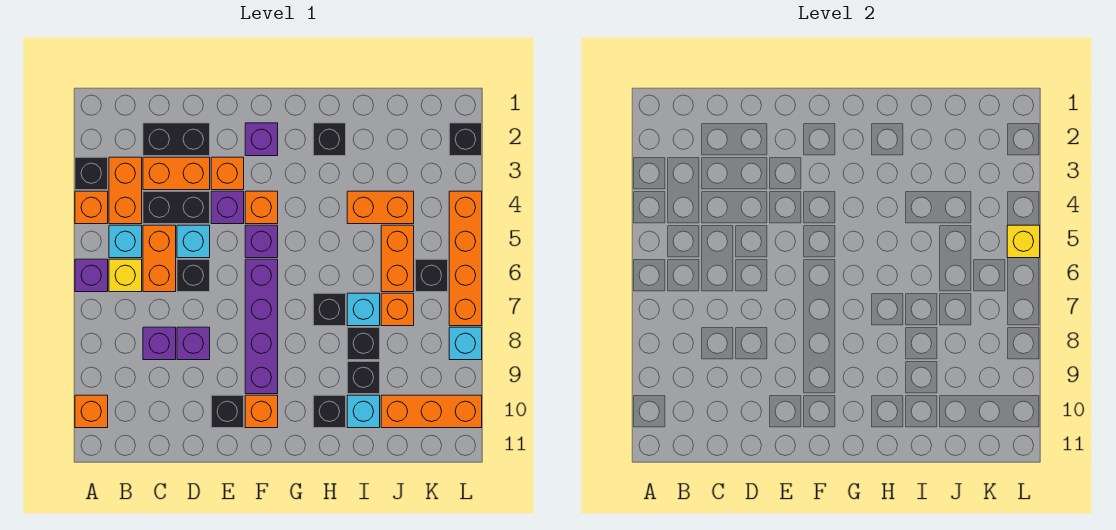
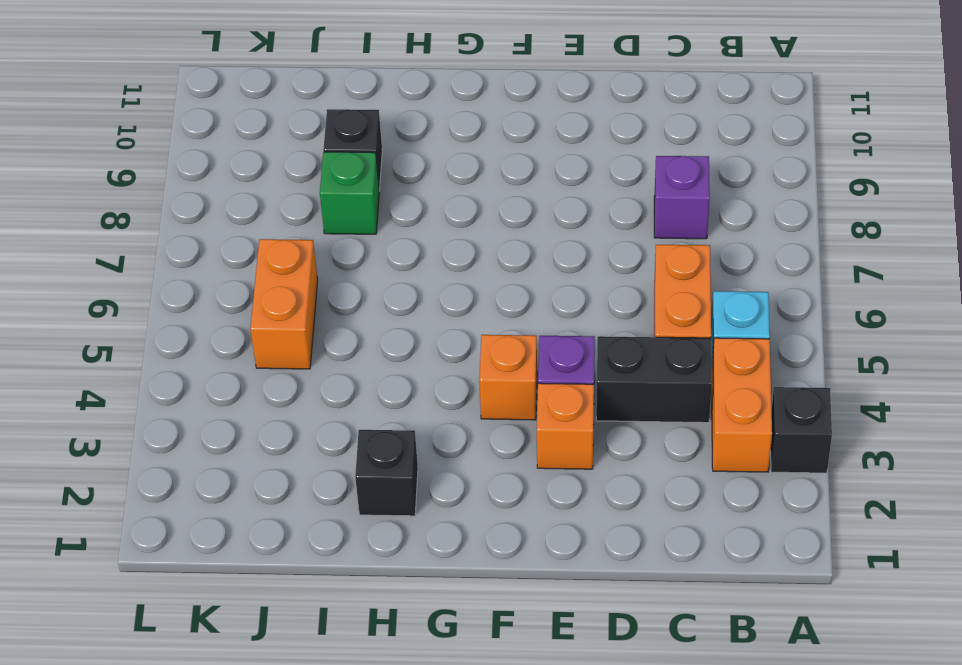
green brick I8 level 1 -> black brick I8 level 1
none -> orange brick A4 level 1
none -> purple brick A6 level 1
none -> orange brick A10 level 1
none -> yellow brick B6 level 1

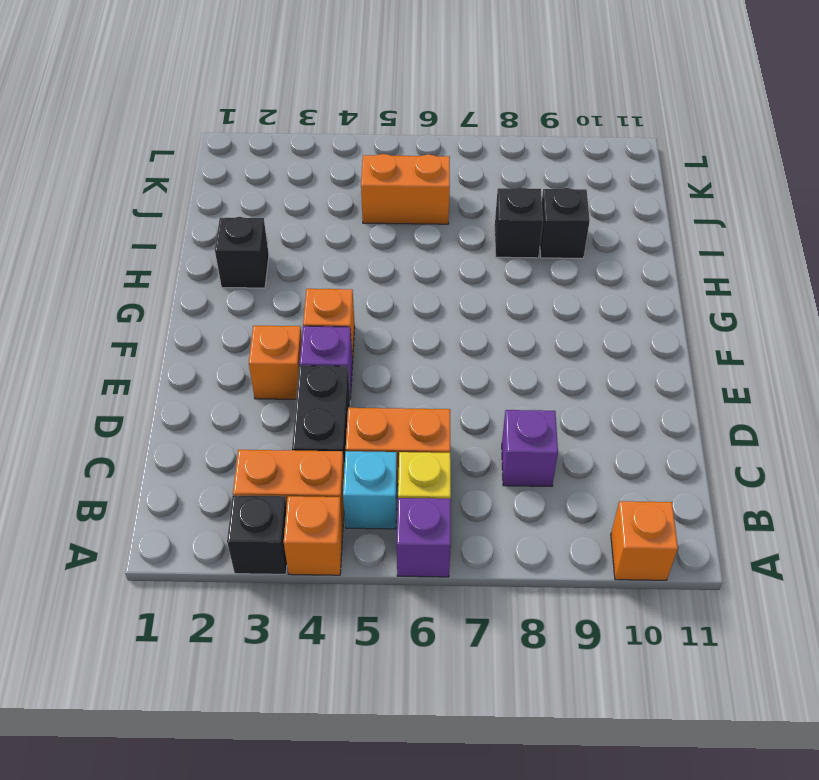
none -> black brick C2:D2 level 1
none -> orange brick C3:D3 level 1
none -> cyan brick D5 level 1
none -> black brick D6 level 1

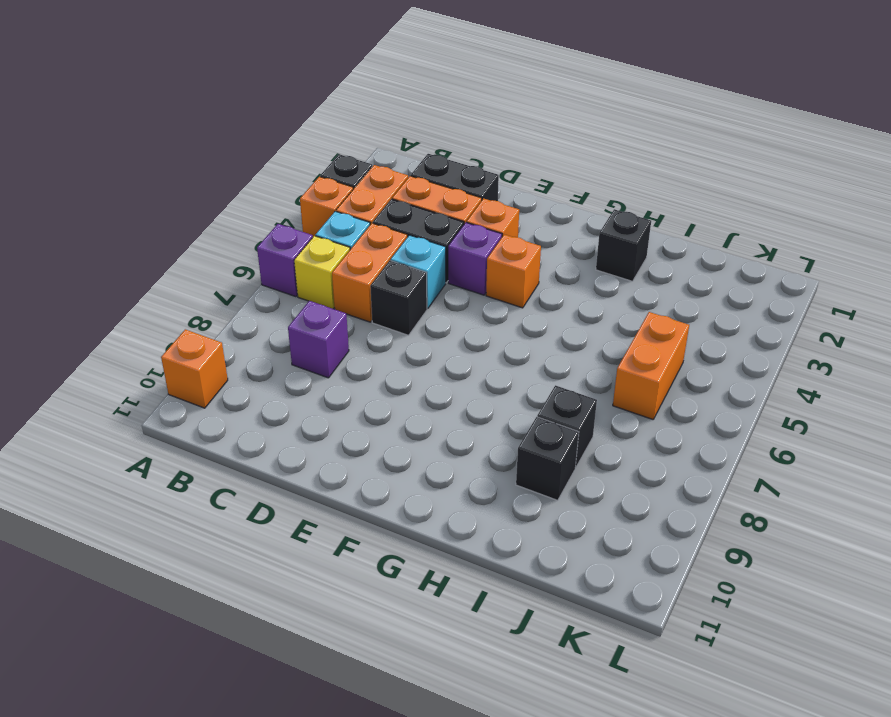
none -> purple brick D8 level 1
none -> black brick E10 level 1
none -> purple brick F2 level 1
none -> purple brick F5 level 1

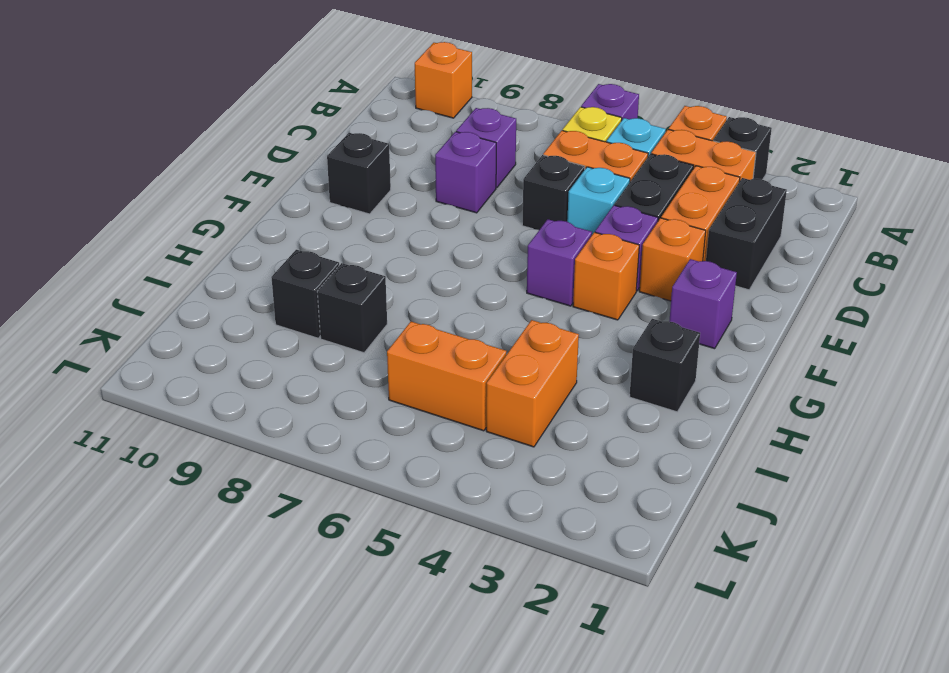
none -> purple brick F6:F9 level 1
none -> orange brick F10 level 1
none -> black brick H7 level 1
none -> black brick H10 level 1

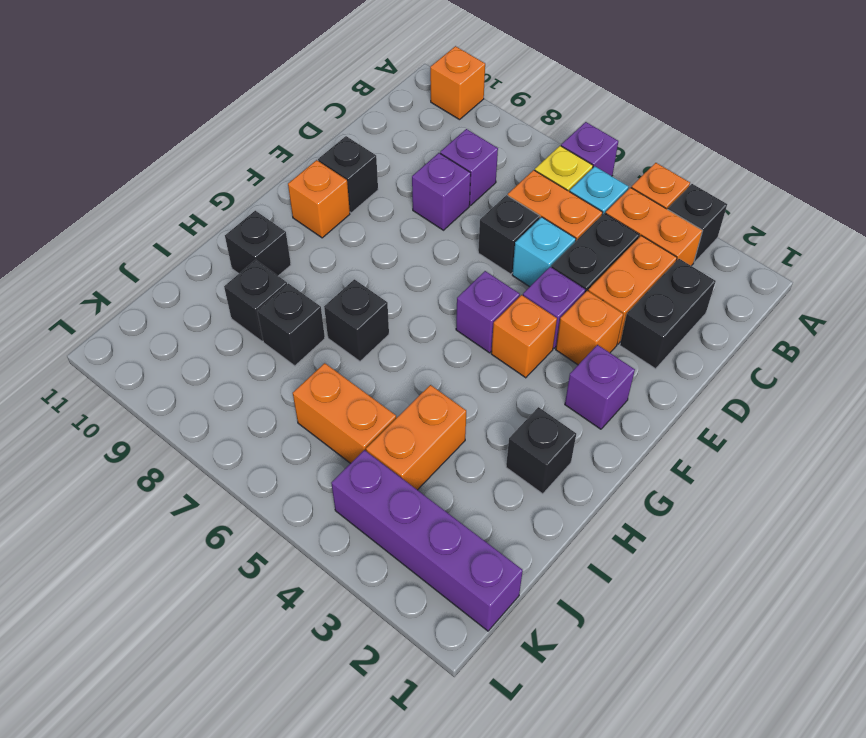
purple brick K1:K4 level 1 -> purple brick F6:F9 level 1
none -> cyan brick I7 level 1
none -> cyan brick I10 level 1
none -> orange brick J7 level 1
none -> orange brick J10:L10 level 1

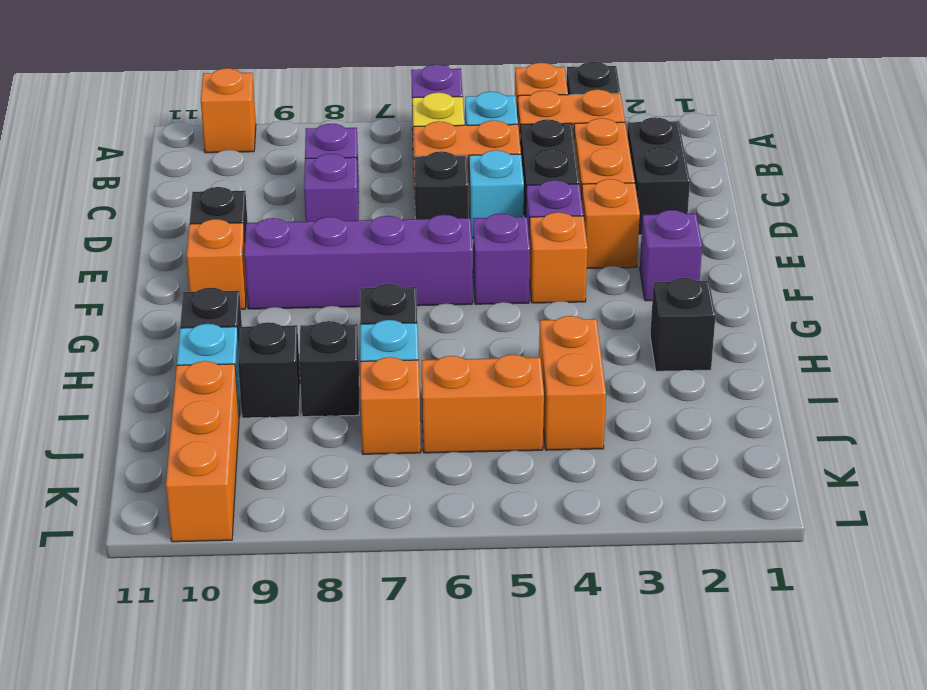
none -> black brick K6 level 1
none -> black brick L2 level 1
none -> orange brick L4:L7 level 1
none -> cyan brick L8 level 1

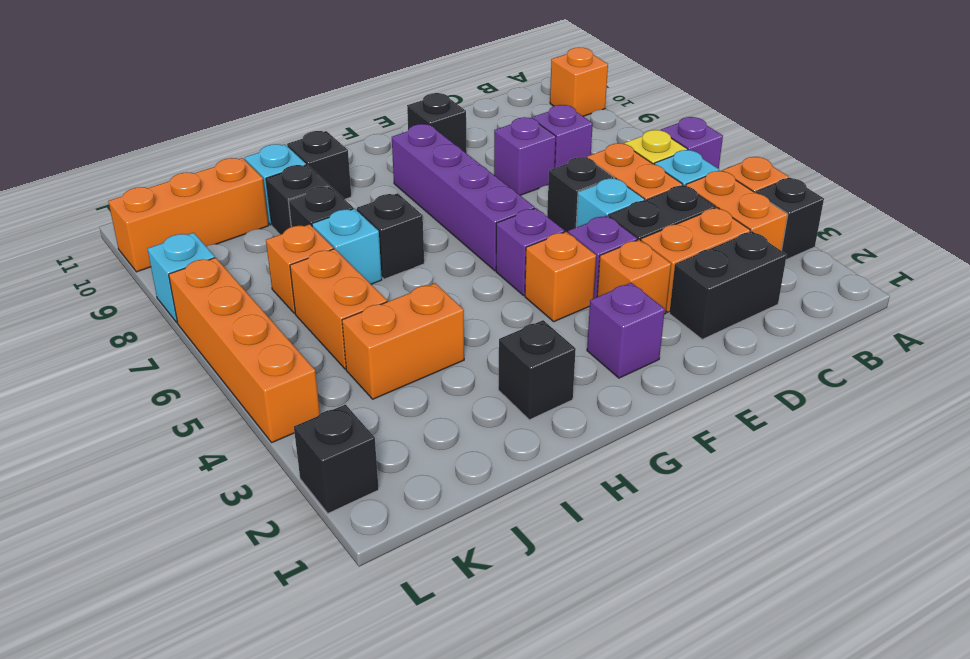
none -> orange brick F10 level 1
none -> black brick K6 level 1
none -> yellow brick L5 level 2

